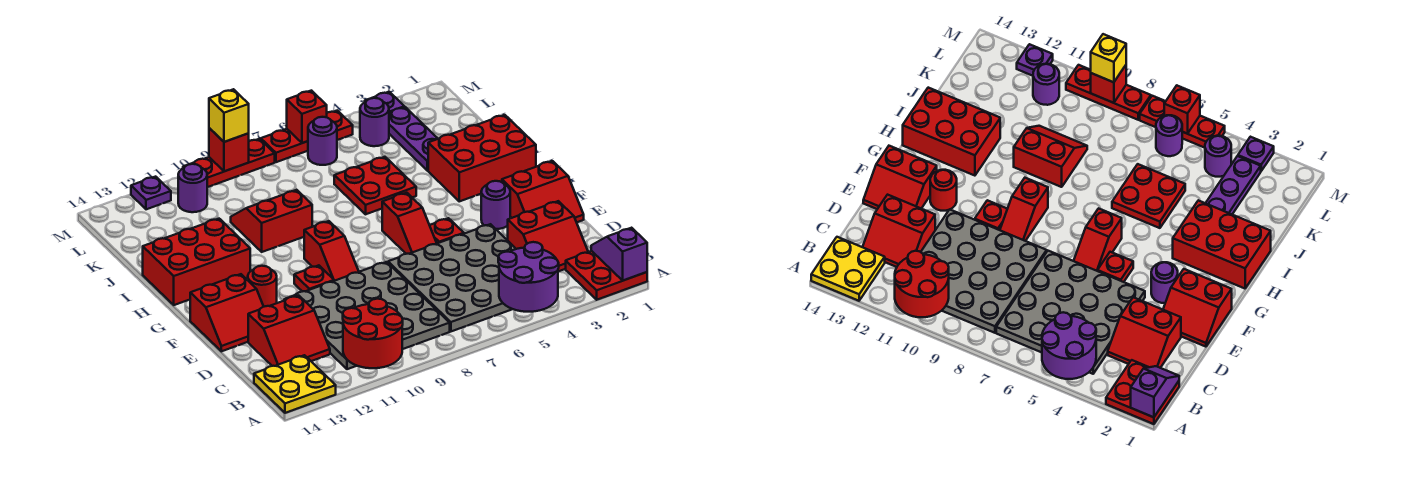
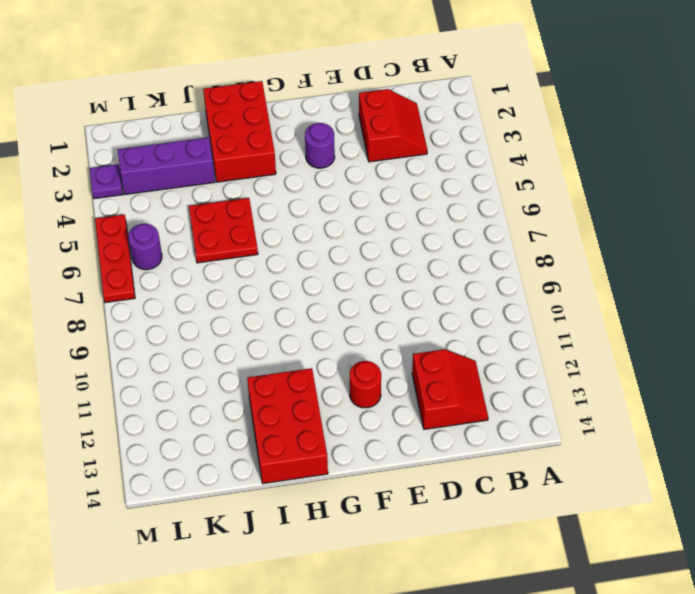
purple brick J3:L3 level 1 -> purple plate J3:L3 level 1
none -> red plate A1:B2 level 1
none -> yellow plate A13:B14 level 1
none -> grey plate B4:E7 level 1
none -> grey plate B8:E11 level 1

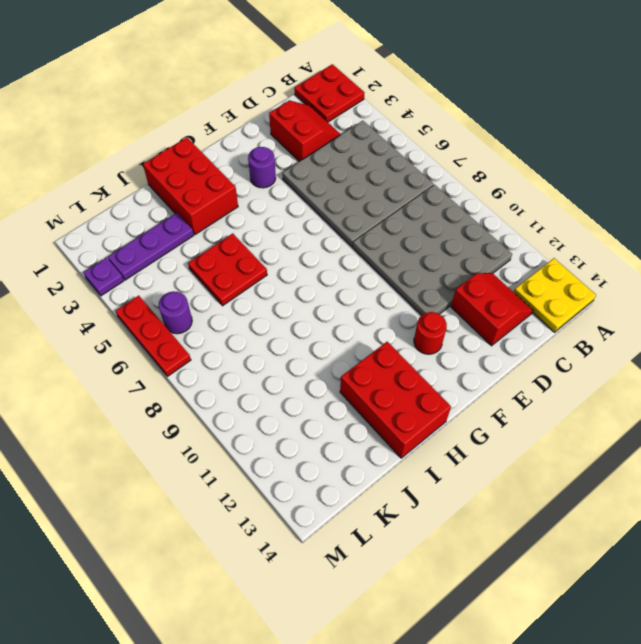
none -> red slope E1:F2 level 1 top F
none -> red slope E13:F14 level 1 top F
none -> red plate F5 level 1
none -> red slope F6:G6 level 1 top G

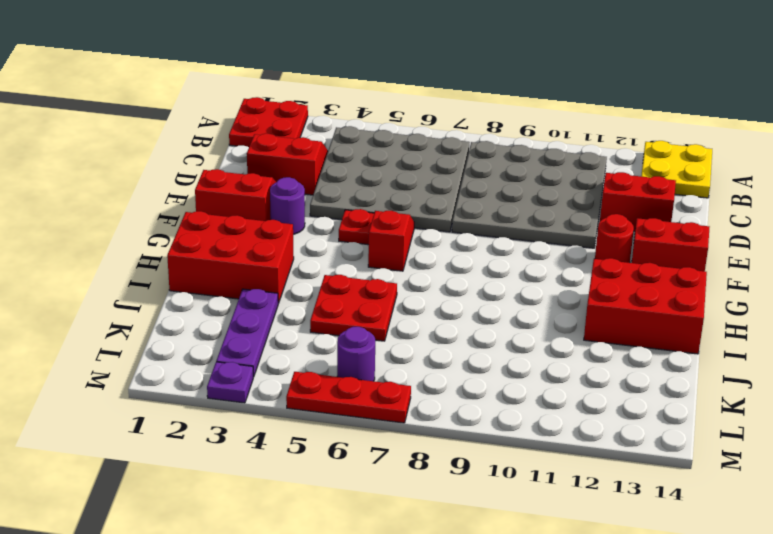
none -> red slope F9:G9 level 1 top G
none -> red plate F10 level 1
none -> red slope I9:J10 level 1 top I
none -> purple round brick L4 level 1

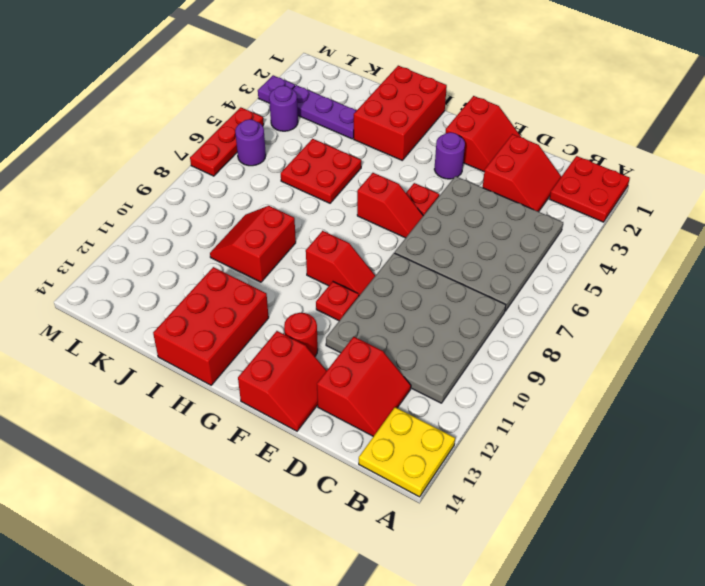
none -> purple round brick L11 level 1
none -> red plate M8:M10 level 1
none -> purple plate M12 level 1
none -> purple slope A1:B1 level 2 top A

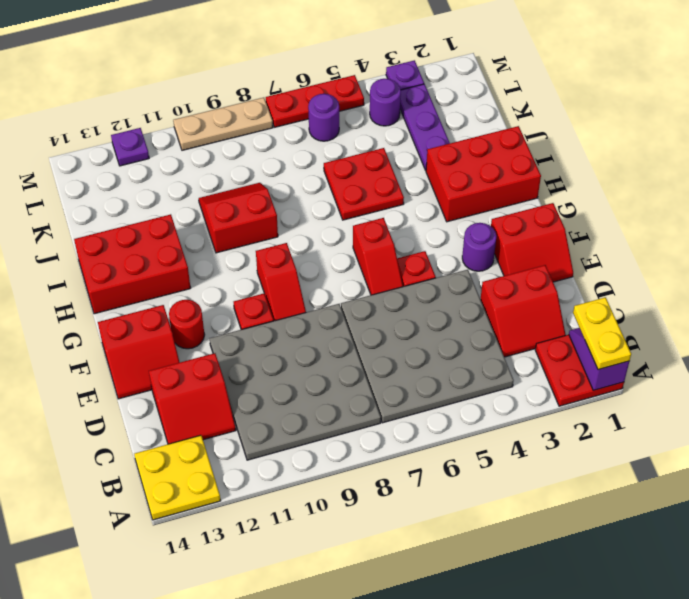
yellow plate A1:B1 level 3 -> none
tan plate M8:M10 level 1 -> red plate M8:M10 level 1
none -> purple round brick L11 level 1
none -> purple round brick A4:B5 level 2
none -> red round brick A10:B11 level 2
none -> red brick M6 level 2

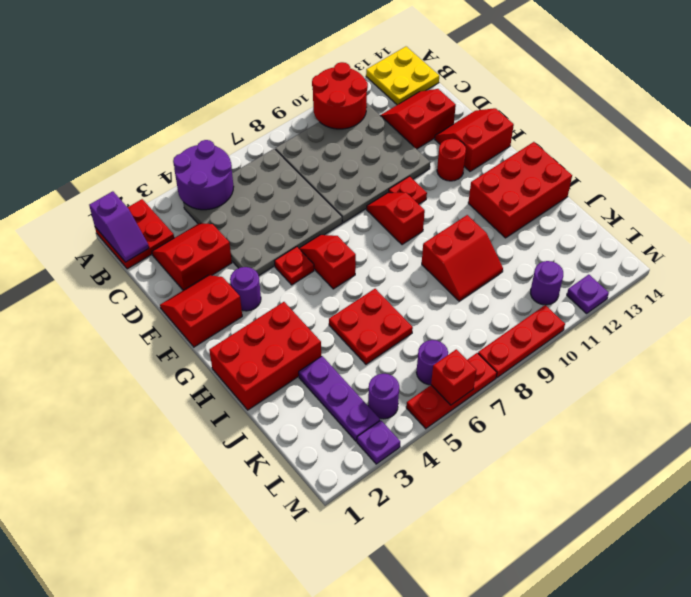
none -> red brick M9 level 2
none -> yellow brick M9 level 3

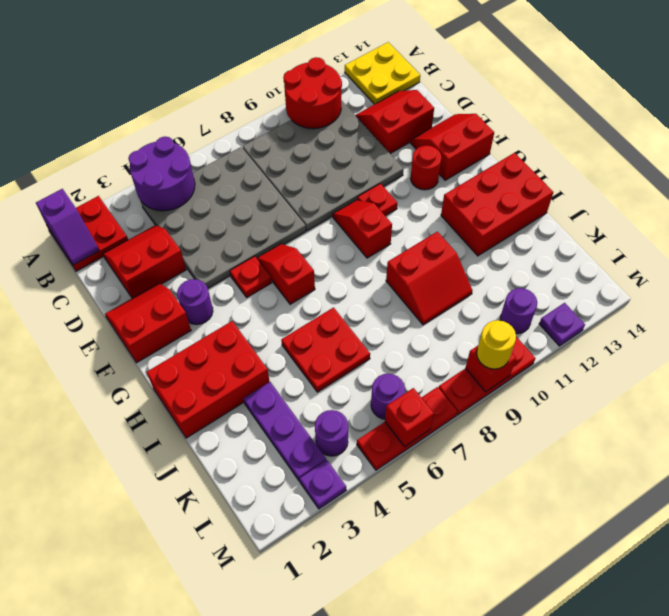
yellow round brick M9 level 3 -> yellow brick M9 level 3

